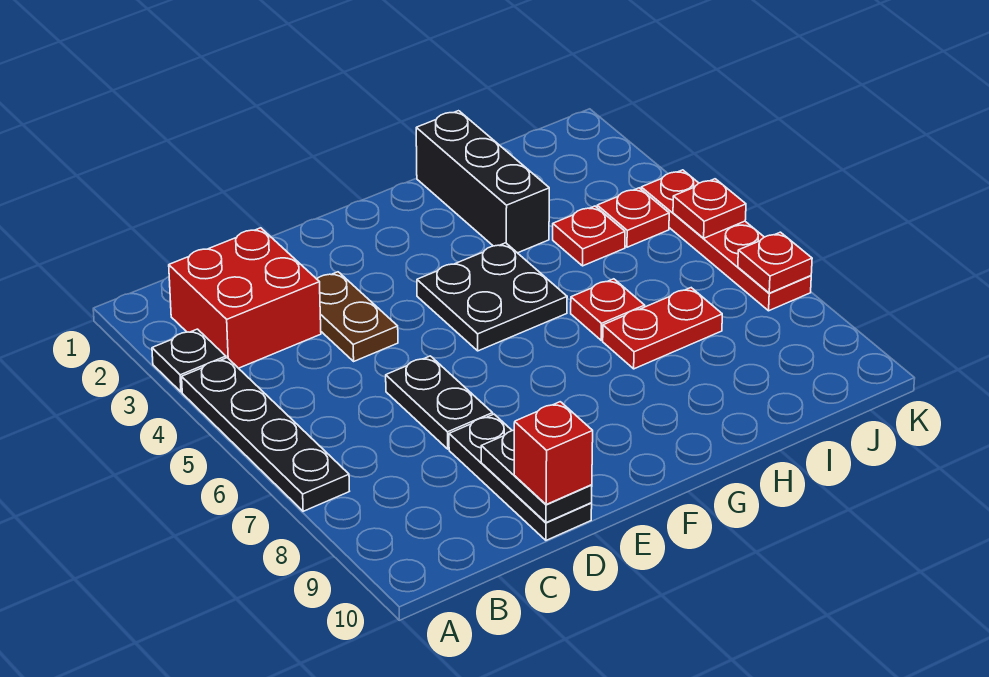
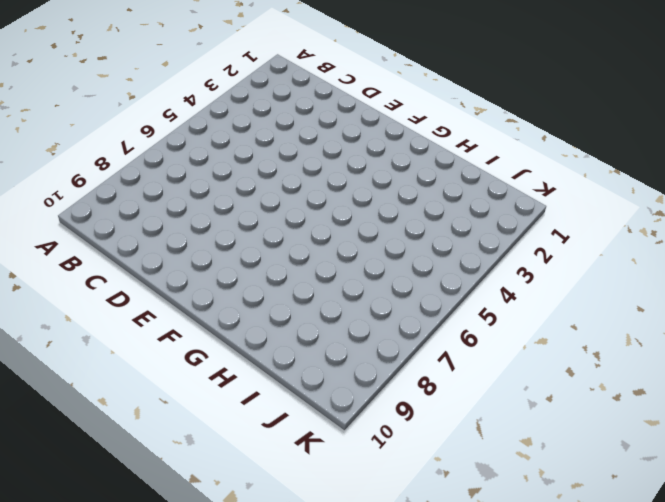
none -> black plate A3 level 1
none -> black plate A4:A7 level 1
none -> red brick B2:C3 level 1

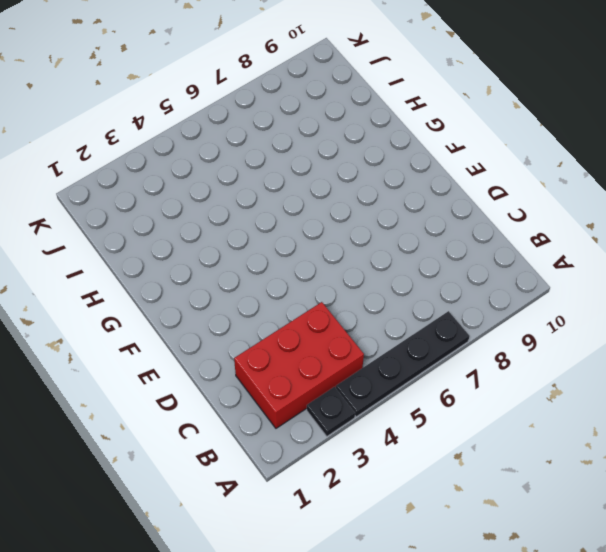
red brick B2:C4 level 1 -> red brick B2:C3 level 1
none -> brown plate D3:D4 level 1
none -> black plate D6:D7 level 1
none -> black plate D8:D10 level 1

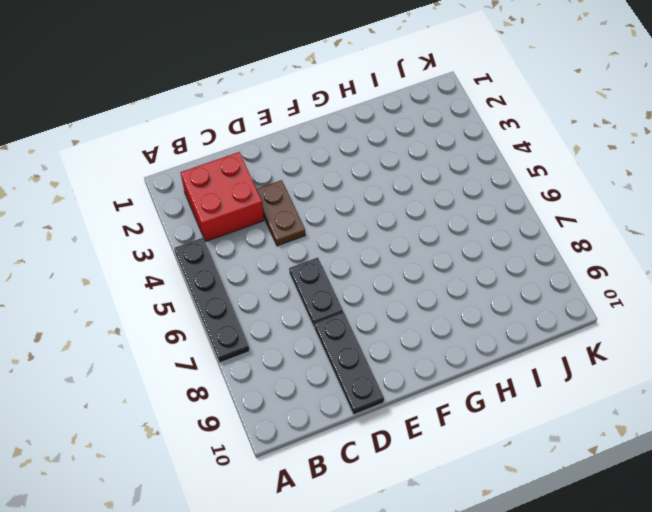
none -> black plate A3 level 1
none -> black plate F4:G5 level 1
none -> black brick H1:H3 level 1

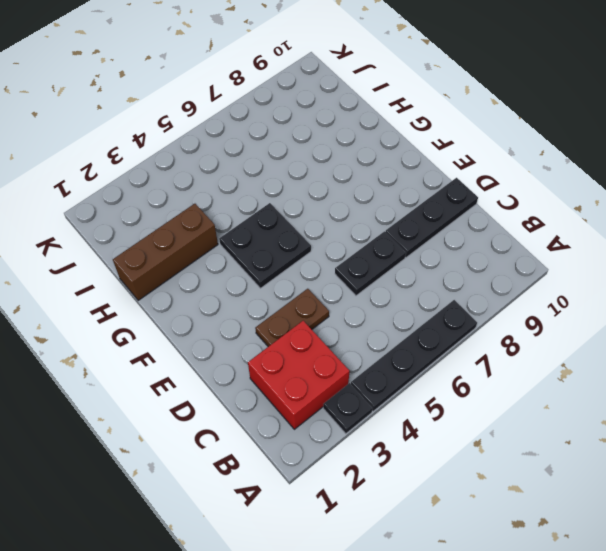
brown brick H1:H3 level 1 -> black brick H1:H3 level 1
none -> red plate H6 level 1
none -> red plate H7:I7 level 1
none -> red plate I4 level 1

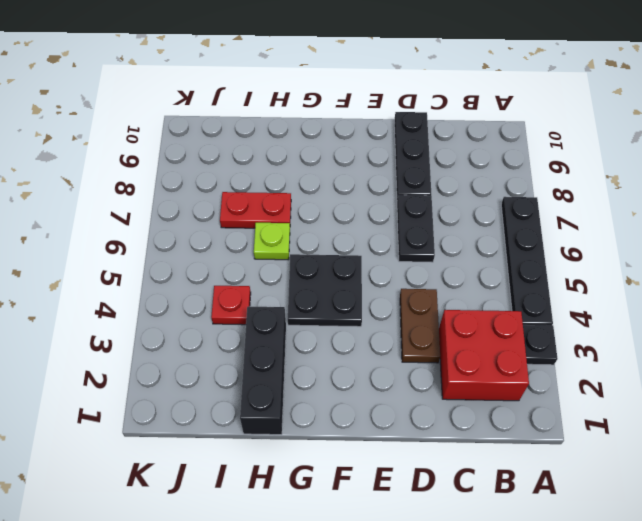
lime plate H6 level 1 -> red plate H6 level 1
none -> red plate J4 level 1
none -> red plate K4:K7 level 1
none -> black plate D9:D10 level 2

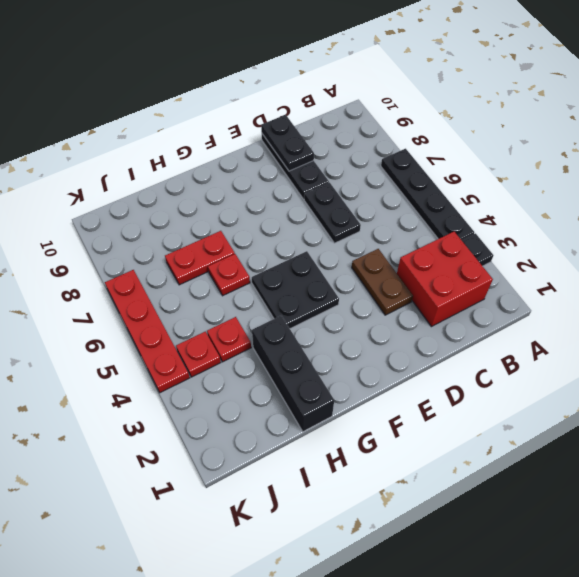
none -> red plate K5 level 2
none -> red plate K7 level 2
none -> red brick D10 level 3

